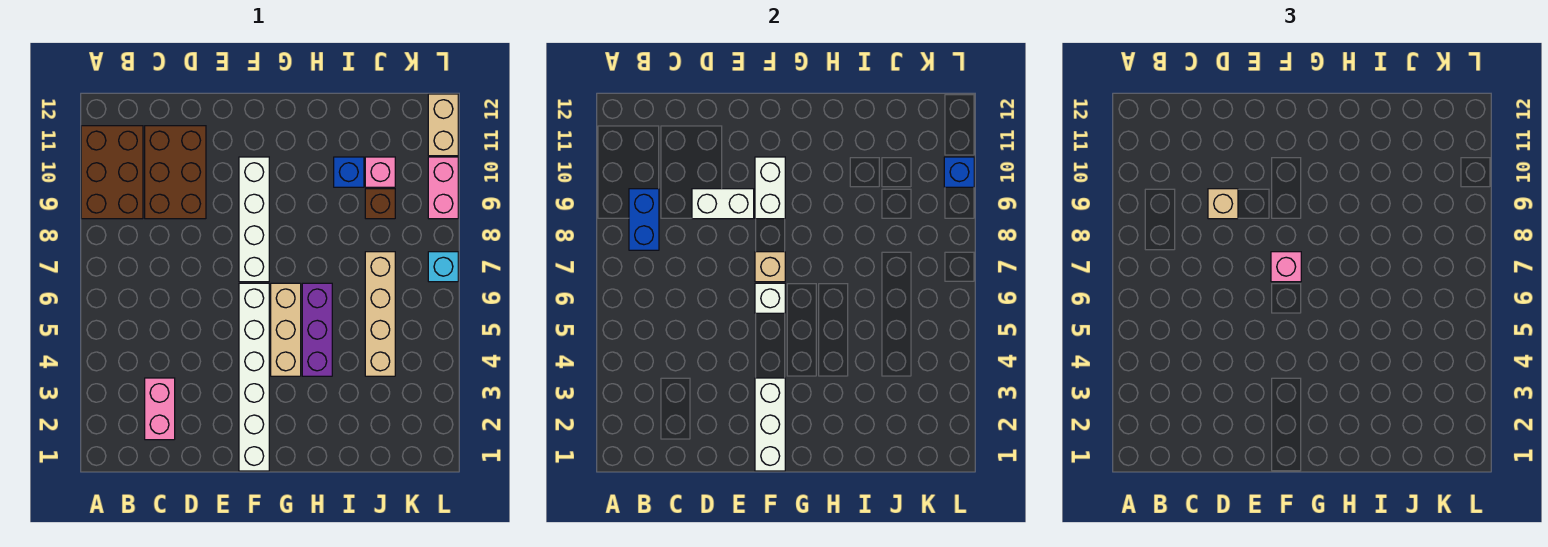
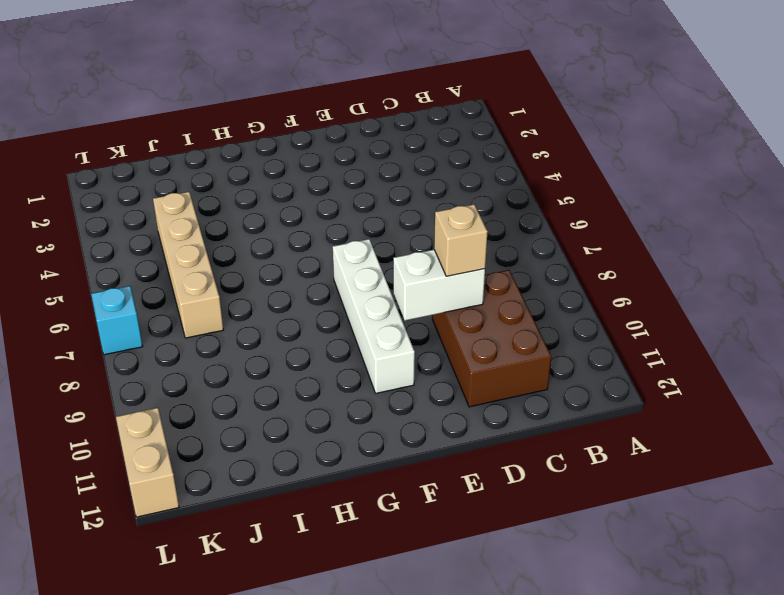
none -> brown brick A9:B11 level 1
none -> pink brick C2:C3 level 1
none -> white brick F1:F6 level 1

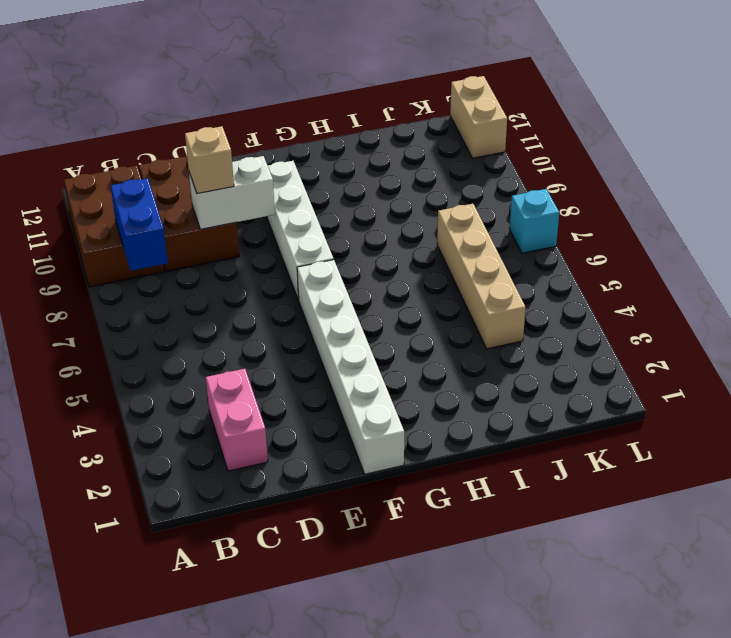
none -> tan brick G4:G6 level 1
none -> purple brick H4:H6 level 1
none -> blue brick I10 level 1

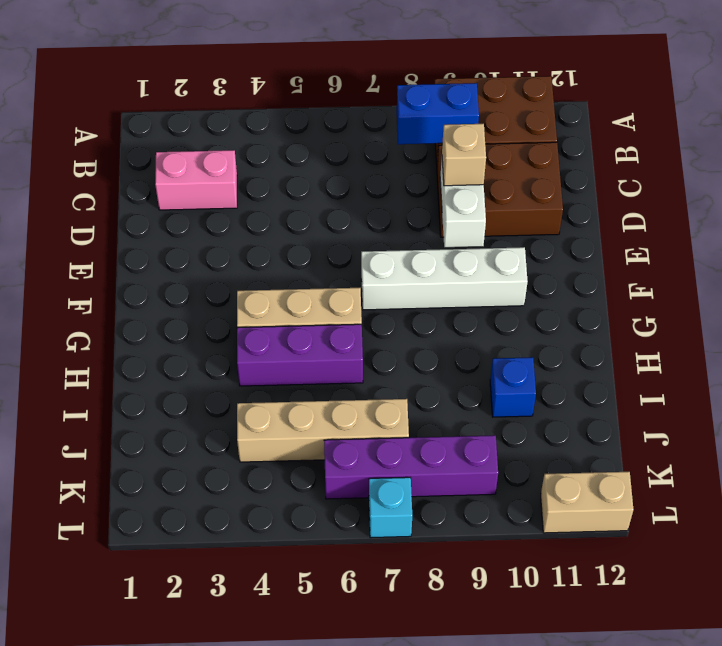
purple brick K6:K9 level 1 -> none
none -> white brick F1:F6 level 1
none -> brown brick J9 level 1
none -> pink brick J10 level 1

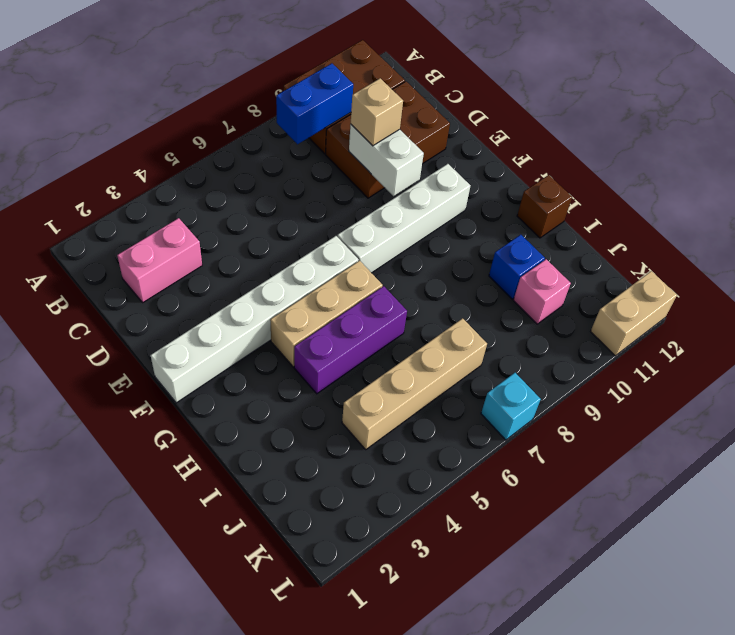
brown brick H12 level 1 -> brown brick J9 level 1
none -> pink brick L9:L10 level 1
none -> white brick F1:F3 level 2
none -> white brick F6 level 2

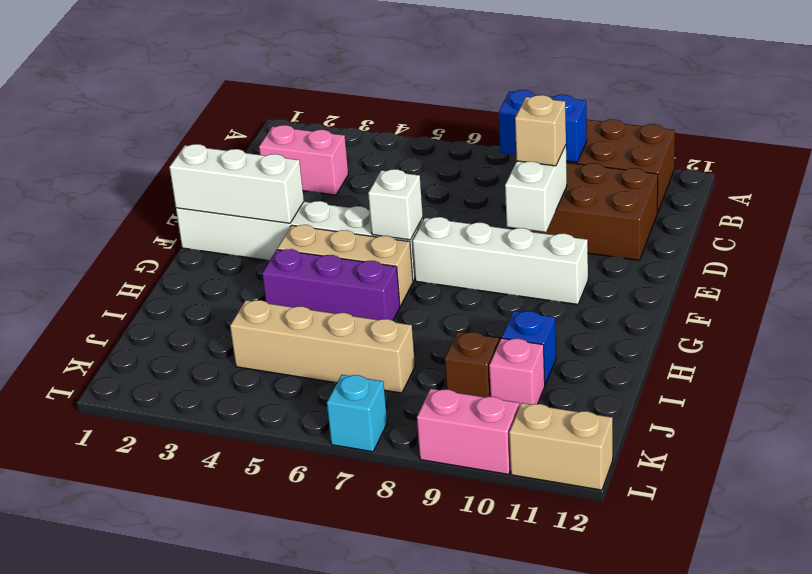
none -> tan brick F7 level 2
none -> white brick F9:F10 level 2
none -> blue brick L10 level 2

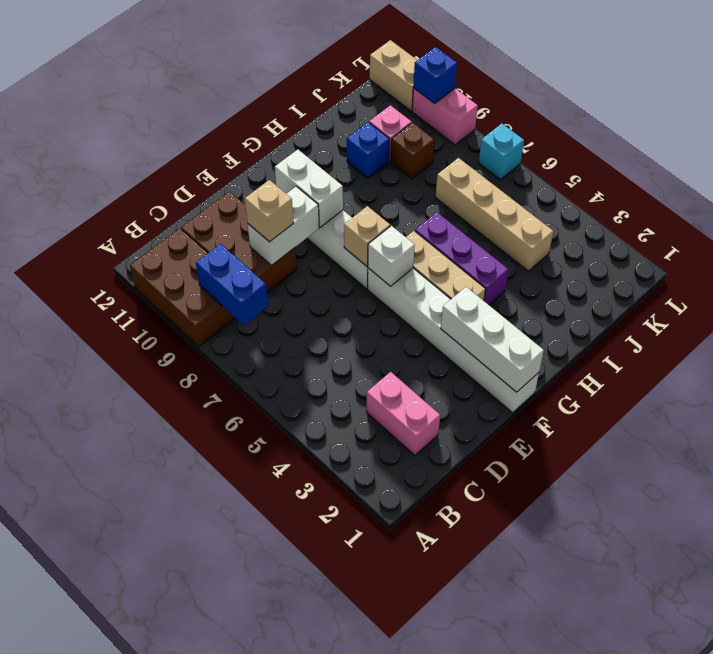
none -> pink brick F7 level 3

